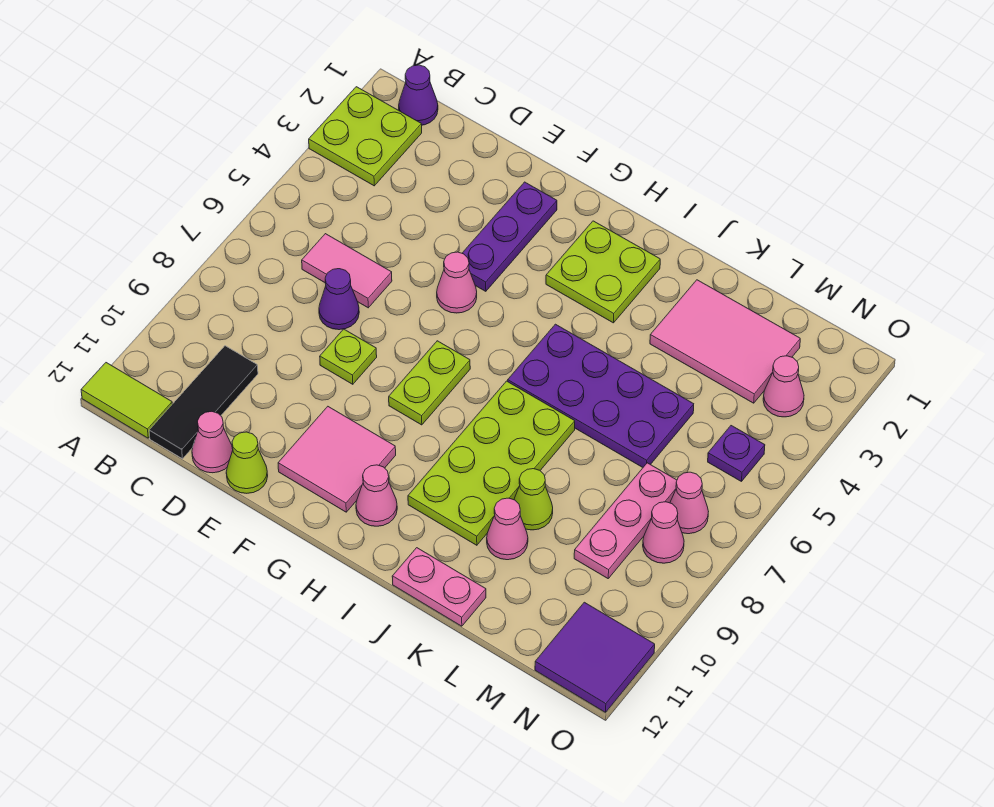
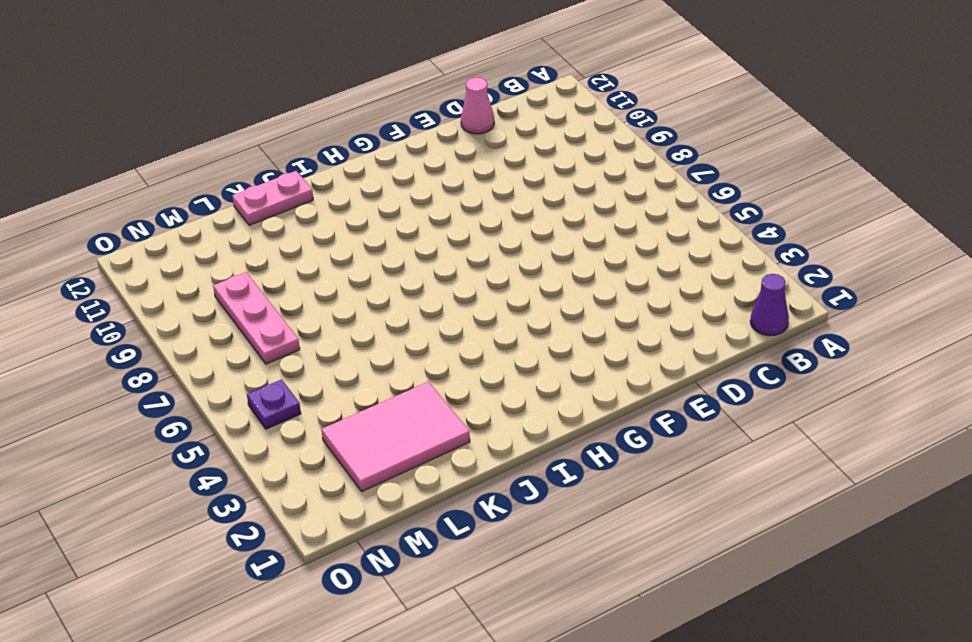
none -> lime plate A2:B3 level 1
none -> lime tile A12:B12 level 1
none -> pink tile C6:D6 level 1

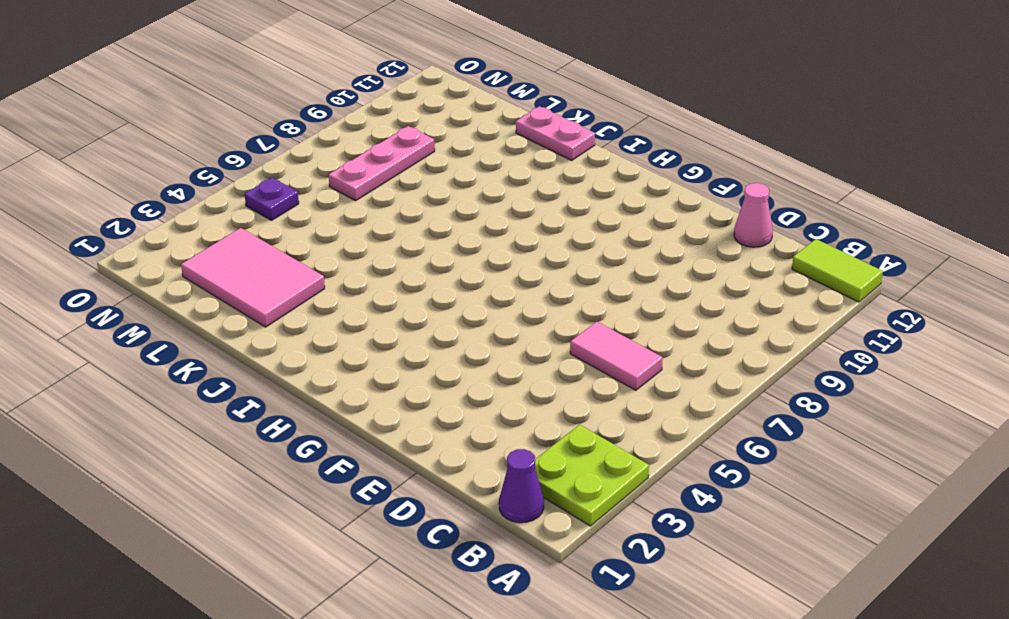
none -> black tile C10:C12 level 1
none -> purple cone D7 level 1
none -> lime plate E8 level 1

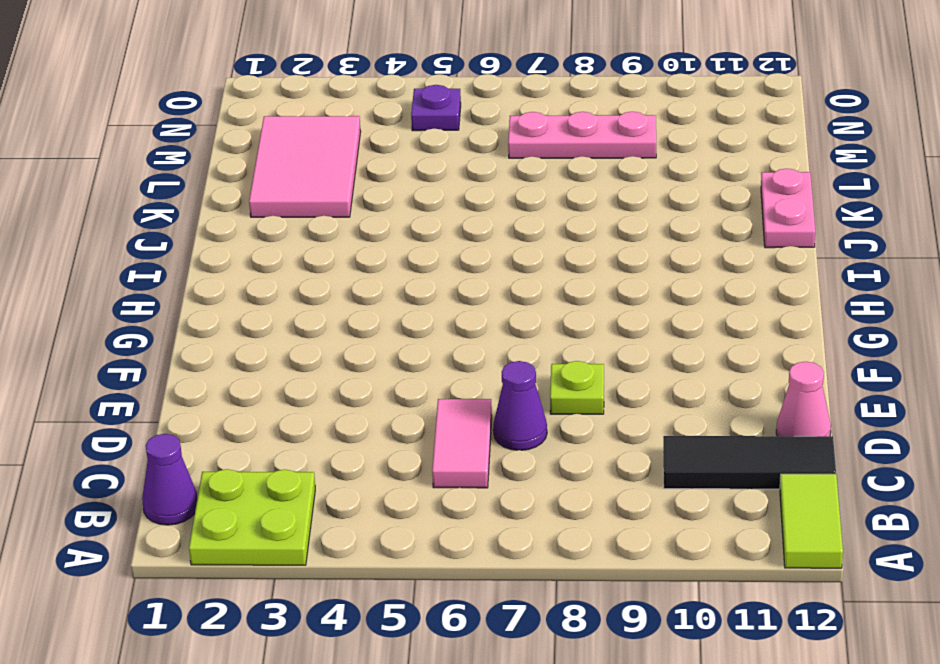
none -> lime cone E12 level 1
none -> purple plate F2:F4 level 1
none -> pink cone F5 level 1

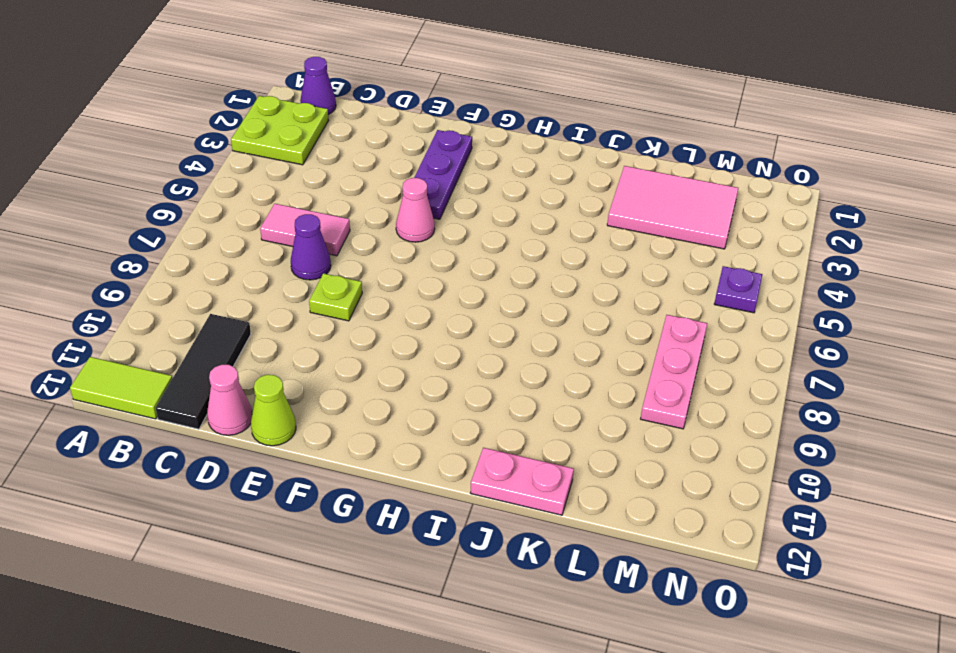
none -> pink tile F10:G11 level 1
none -> lime plate G7:G8 level 1
none -> lime plate H2:I3 level 1

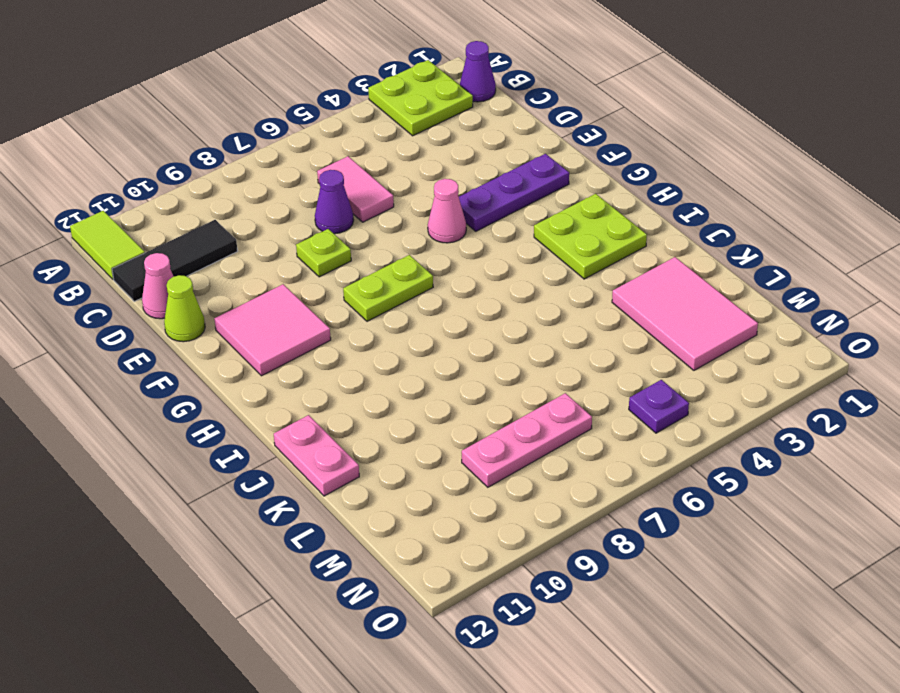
none -> pink cone H11 level 1
none -> purple plate I5:L6 level 1
none -> lime plate I7:J10 level 1

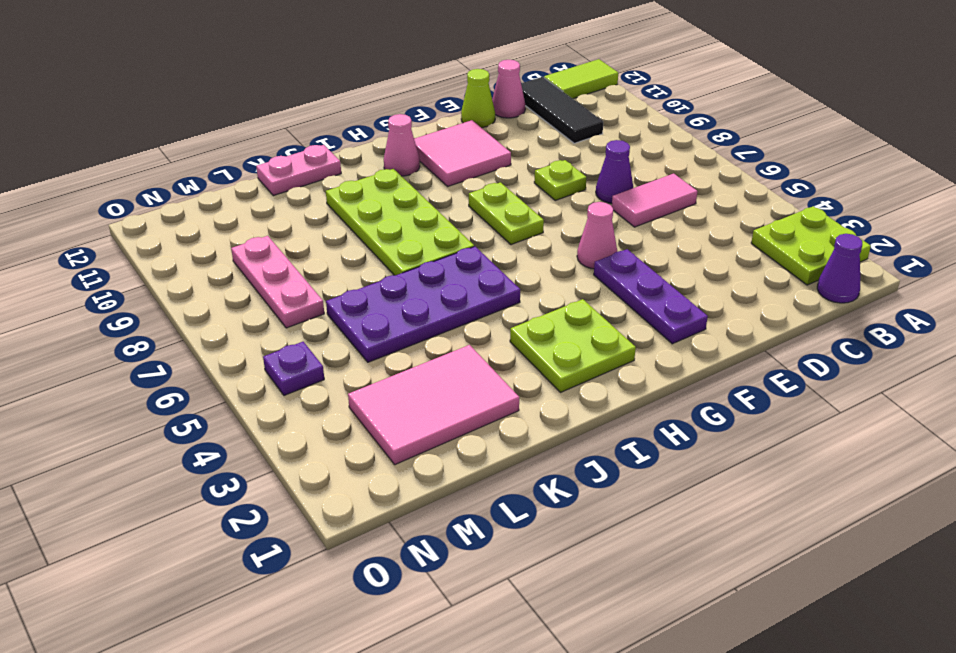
none -> lime cone K9 level 1
none -> pink cone K10 level 1
none -> pink cone N3 level 1

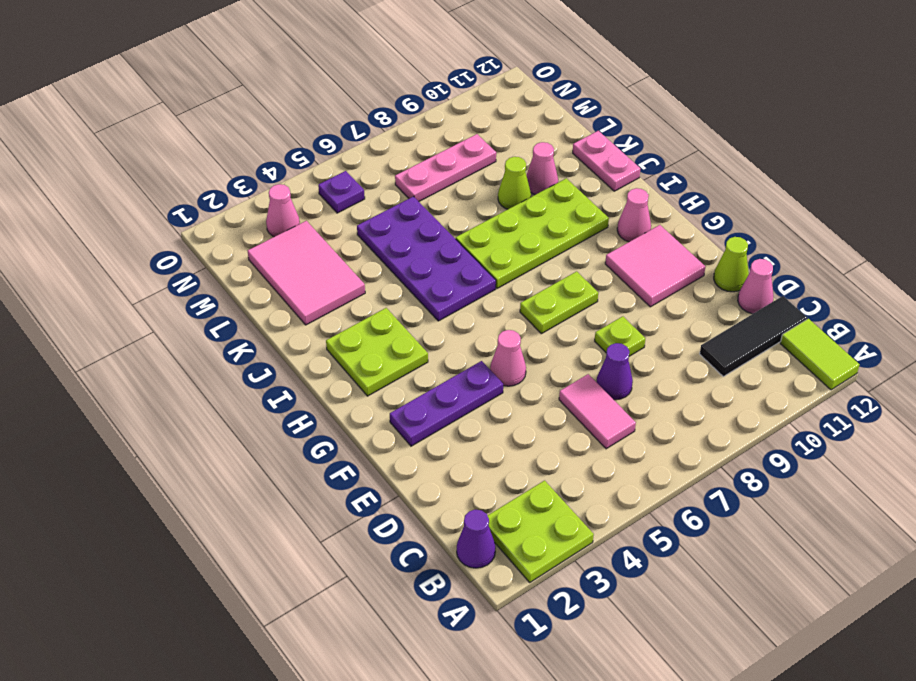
none -> pink cone N7 level 1
none -> pink cone N8 level 1
none -> purple tile N11:O12 level 1

